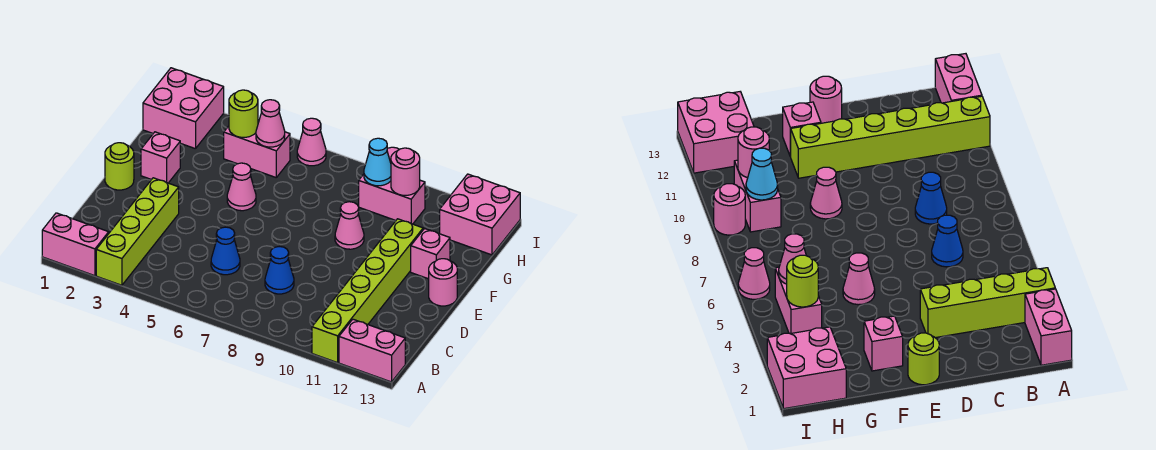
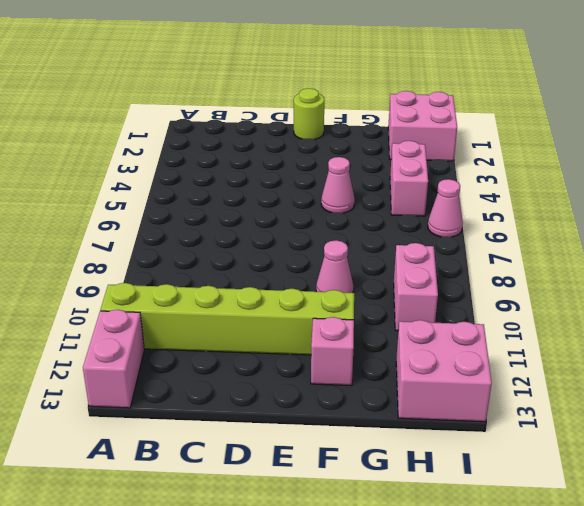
none -> pink brick A1:A2 level 1
none -> lime brick A3:D3 level 1
none -> blue cone C6 level 1

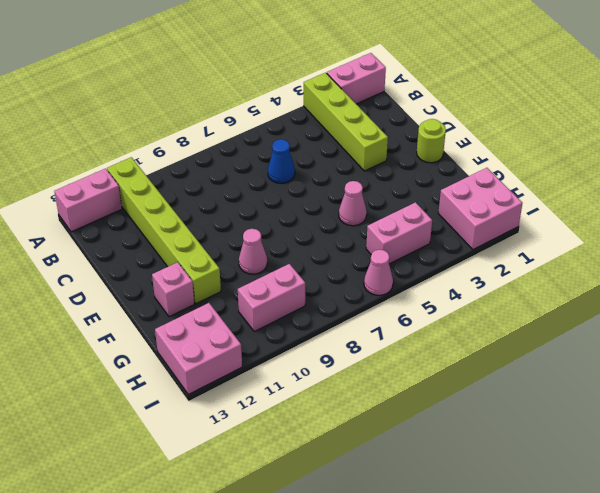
none -> blue cone C8 level 1
none -> pink round brick E13 level 1
none -> pink brick F2 level 1

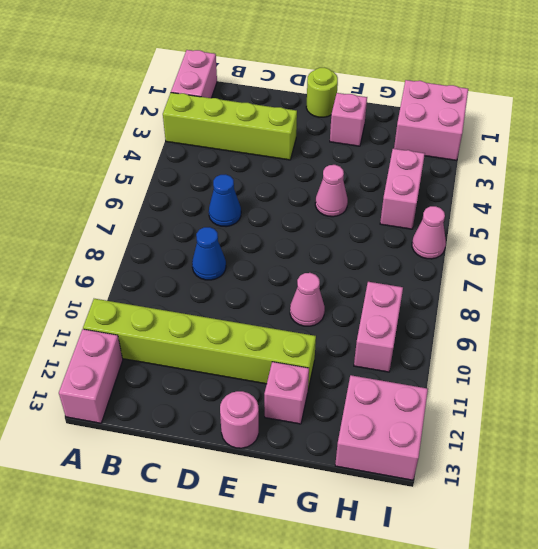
none -> pink round brick I9 level 1
none -> lime round brick H4 level 2
none -> pink cone H5 level 2

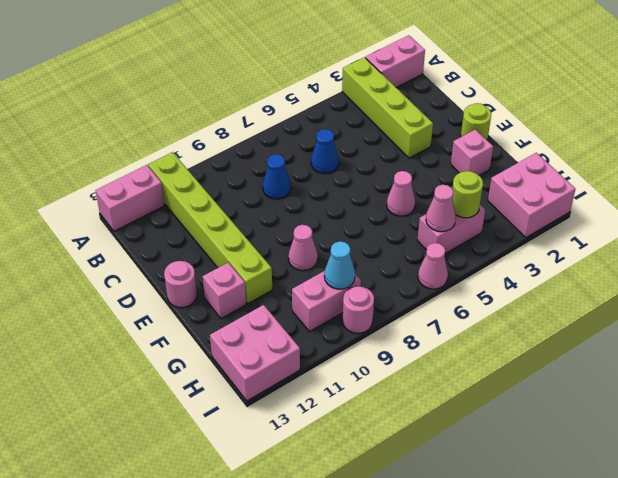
none -> pink round brick H10 level 2

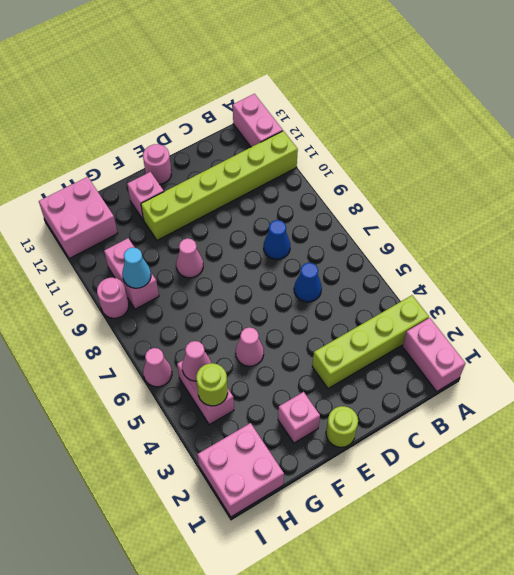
none -> pink round brick H10 level 2

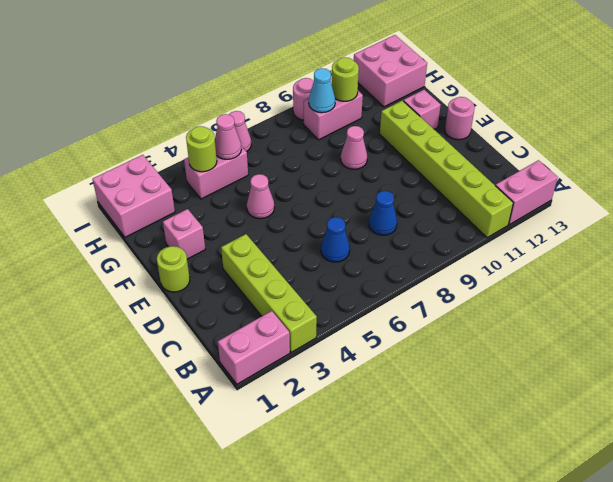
lime round brick H10 level 2 -> pink round brick H10 level 2

